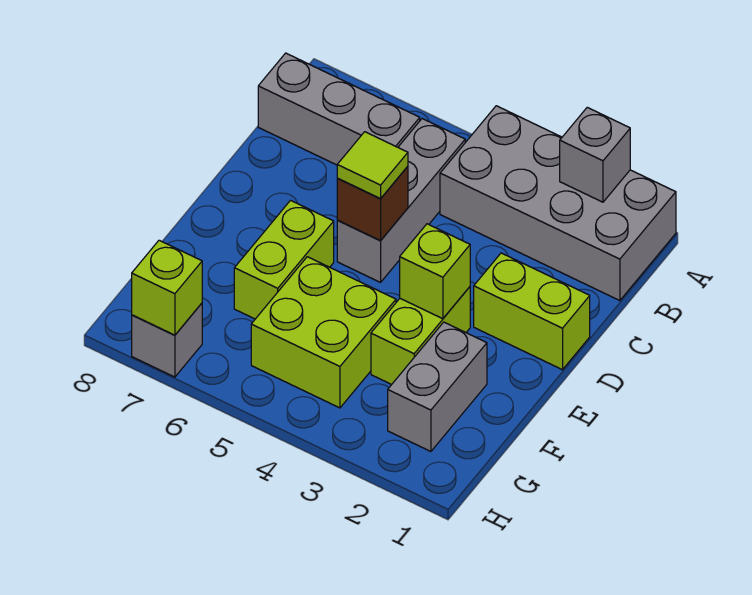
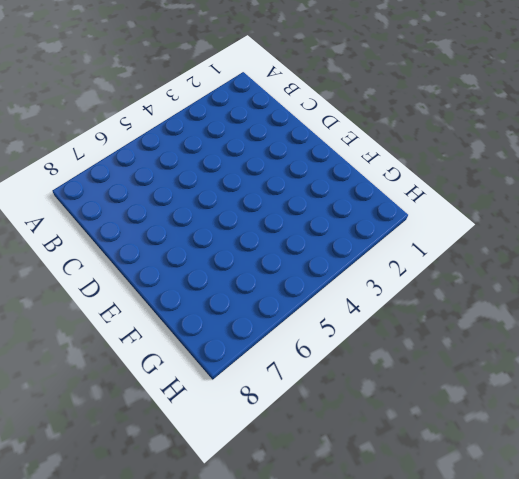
none -> grey brick A1:B4 level 1
none -> grey brick B5:D5 level 1
none -> grey brick B6:B8 level 1

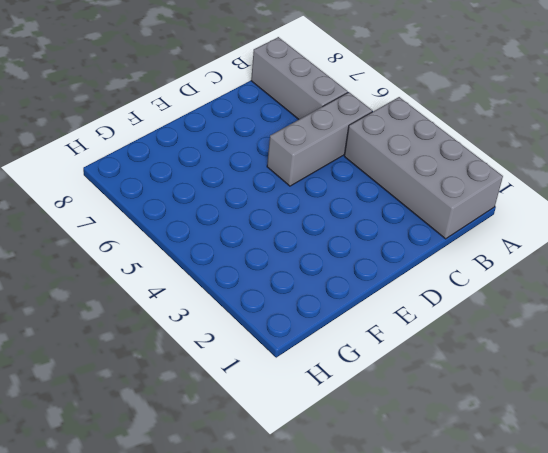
none -> lime brick D1:D2 level 1
none -> lime brick E3:F3 level 1
none -> lime brick E6:F6 level 1

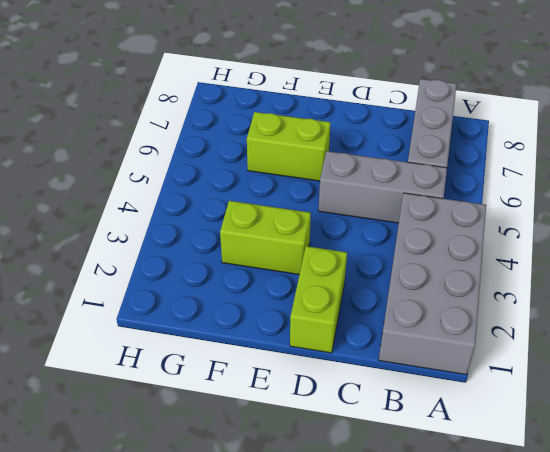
none -> grey brick F2:G2 level 1
none -> lime brick F4:G5 level 1
none -> grey brick H7 level 1

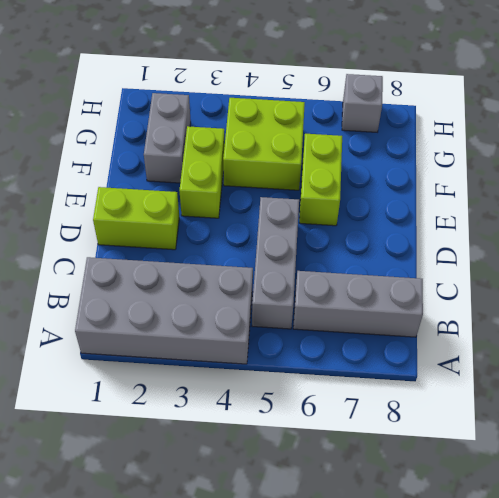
none -> grey brick A2 level 2
none -> brown brick D5 level 2
none -> lime brick E3 level 2

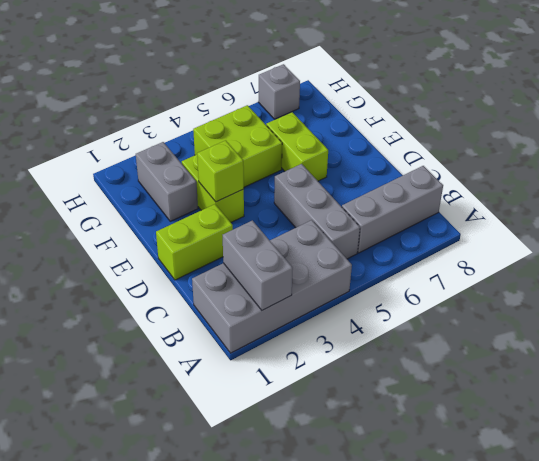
grey brick A2:B2 level 2 -> grey brick A2 level 2
none -> brown brick D5 level 2
none -> lime brick H7 level 2
none -> lime tile D5 level 3

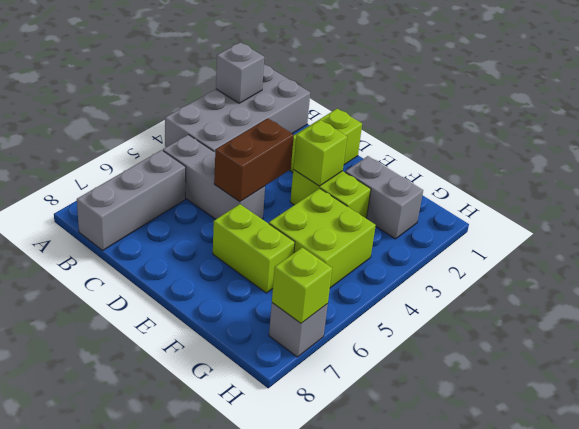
brown brick D4:D5 level 2 -> brown brick D5 level 2
none -> lime tile D5 level 3

